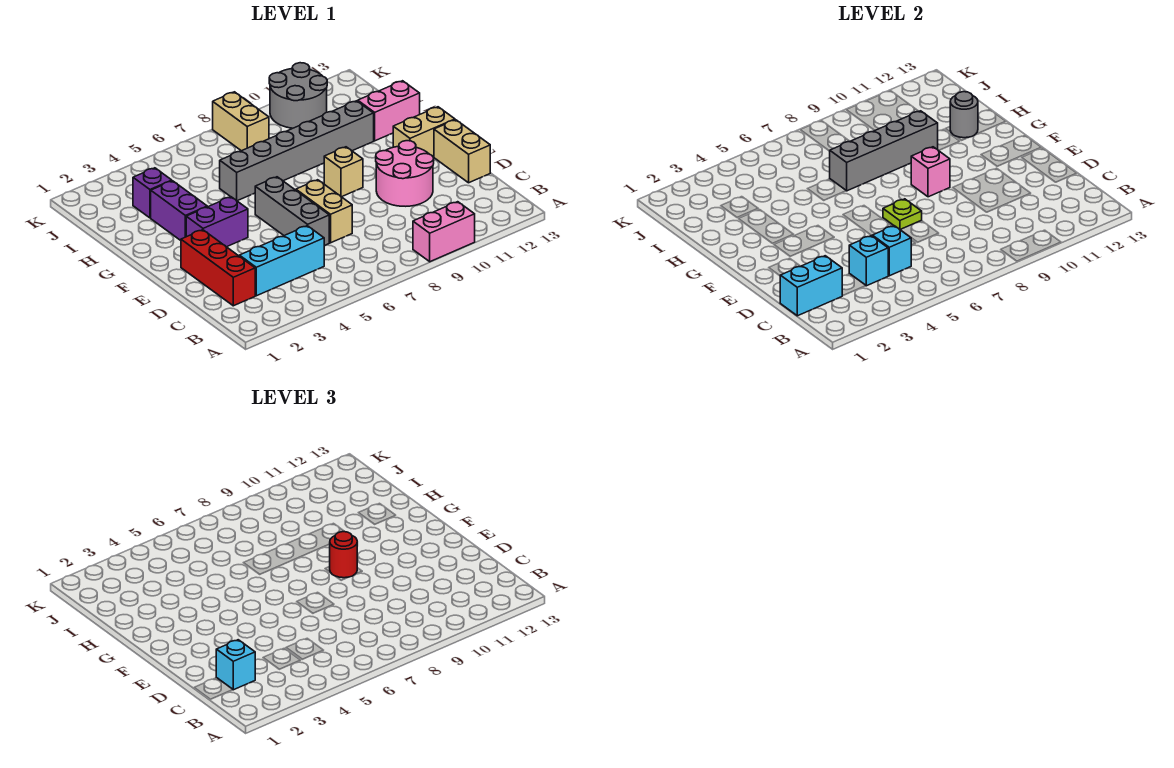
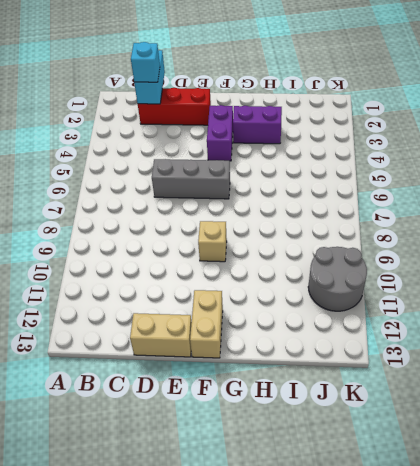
none -> pink brick A9:A10 level 1
none -> cyan brick C3:C5 level 1
none -> tan brick D7:E7 level 1

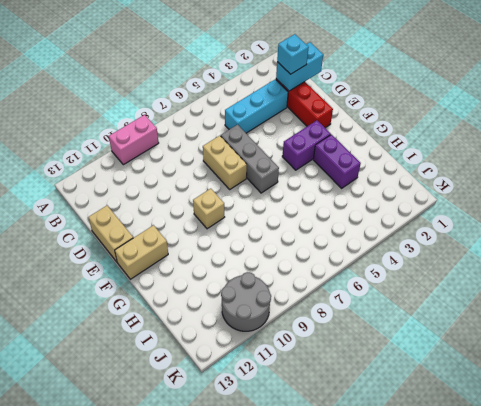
none -> pink round brick D10:E11 level 1
none -> grey brick H6:H11 level 1
none -> pink brick H12:H13 level 1

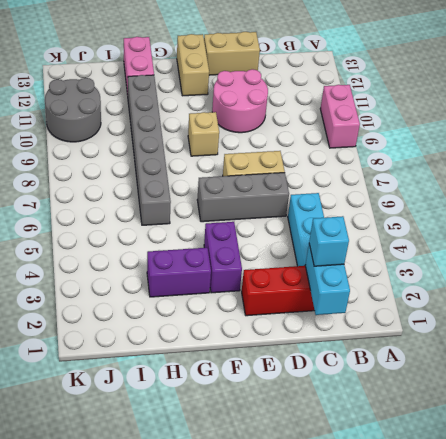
none -> purple brick I3 level 1
none -> tan brick J8:K8 level 1
none -> cyan brick C4 level 2

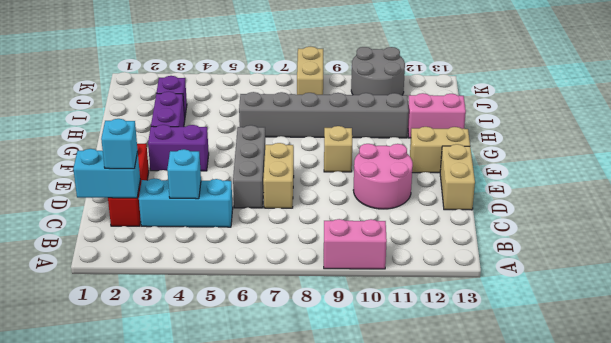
none -> cyan brick C5 level 2
none -> lime plate E7 level 2
none -> pink brick F9 level 2

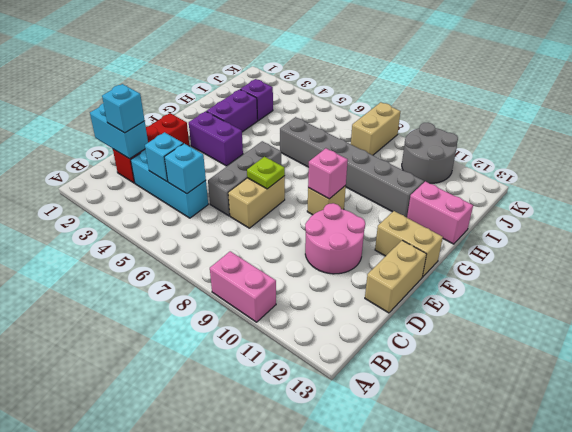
none -> grey brick H7:H10 level 2
none -> grey round brick H12 level 2
none -> red round brick F9 level 3

